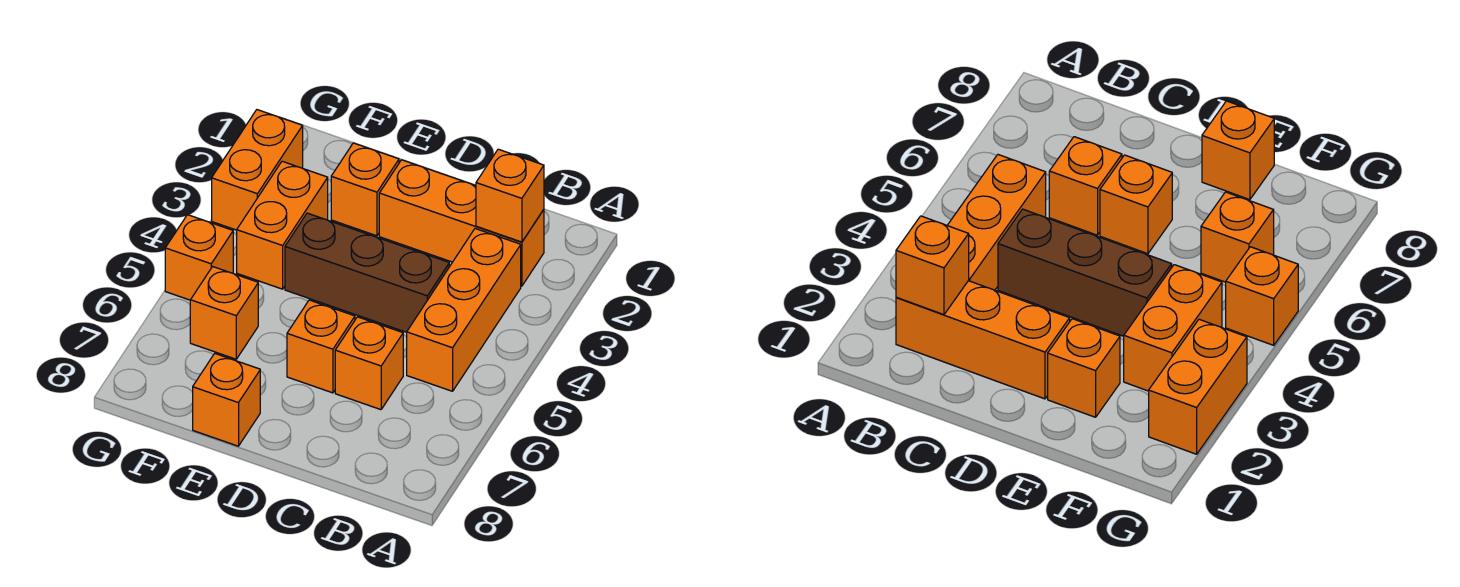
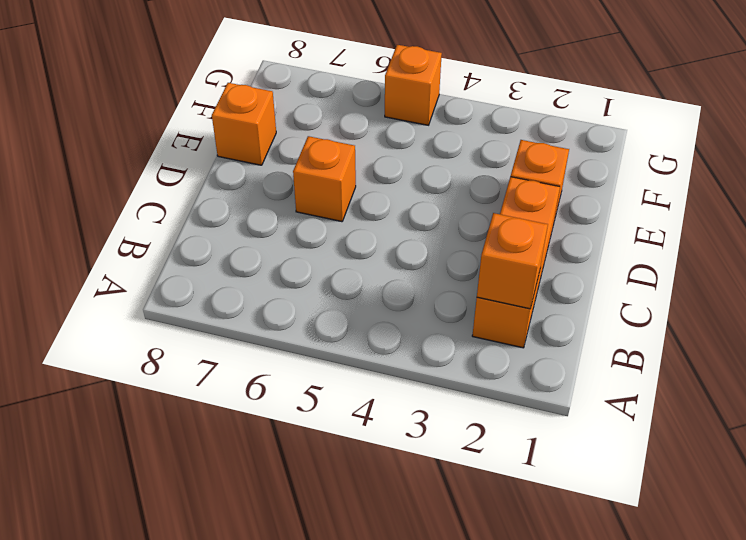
none -> orange brick B3:B5 level 1
none -> brown brick C4:E4 level 1
none -> orange brick C6 level 1

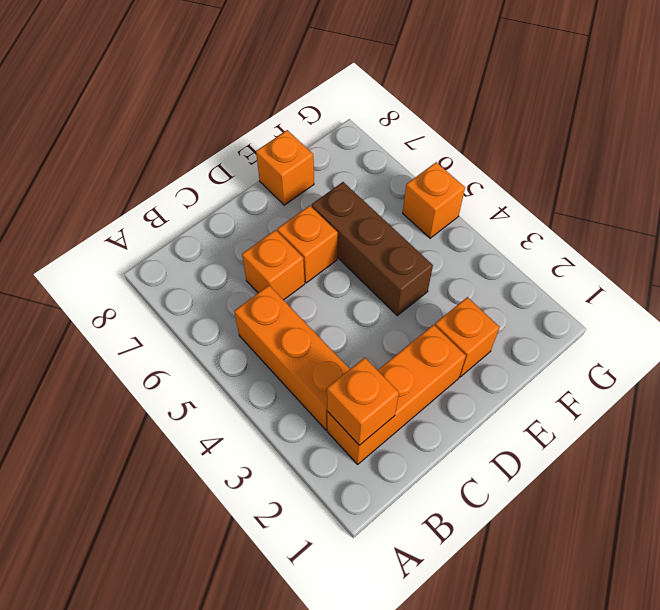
brown brick E4:E6 level 1 -> brown brick C4:E4 level 1
none -> orange brick F3:F4 level 1
none -> orange brick F6 level 1
none -> orange brick G2:G3 level 1

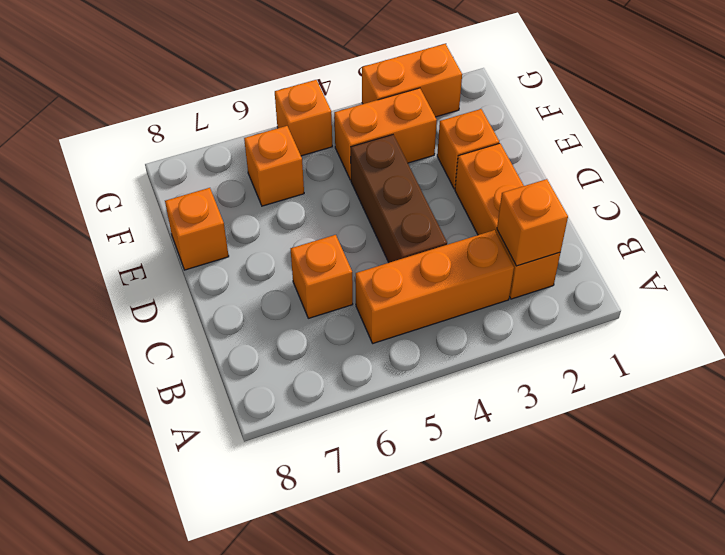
none -> orange brick D6 level 1

